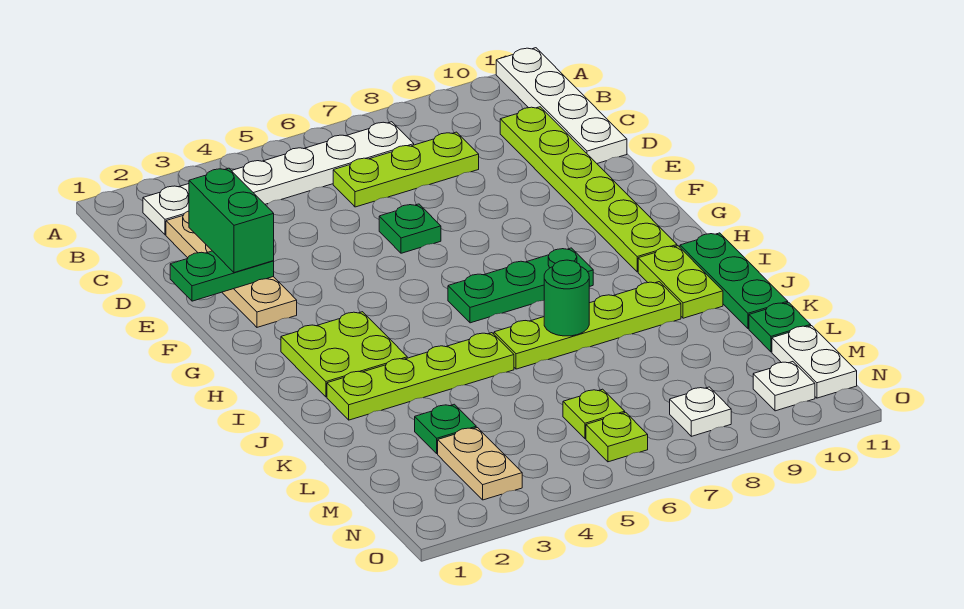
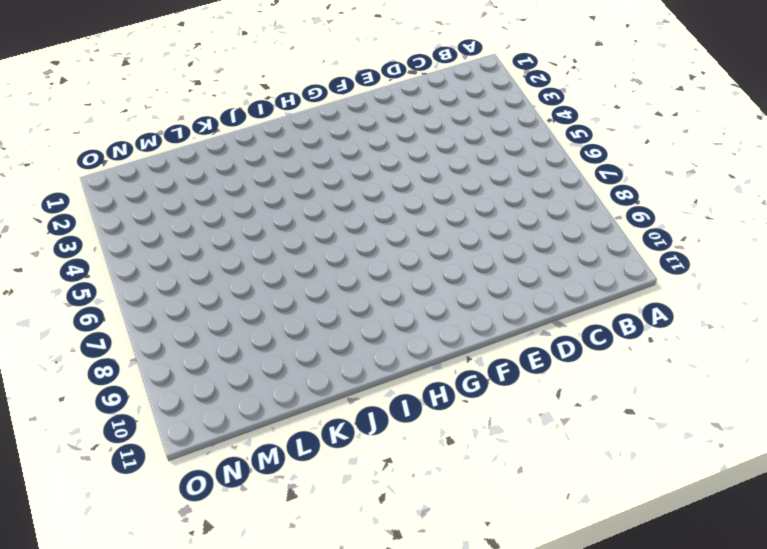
none -> white plate A11:D11 level 1
none -> white plate B2:B7 level 1
none -> tan plate C2:F2 level 1

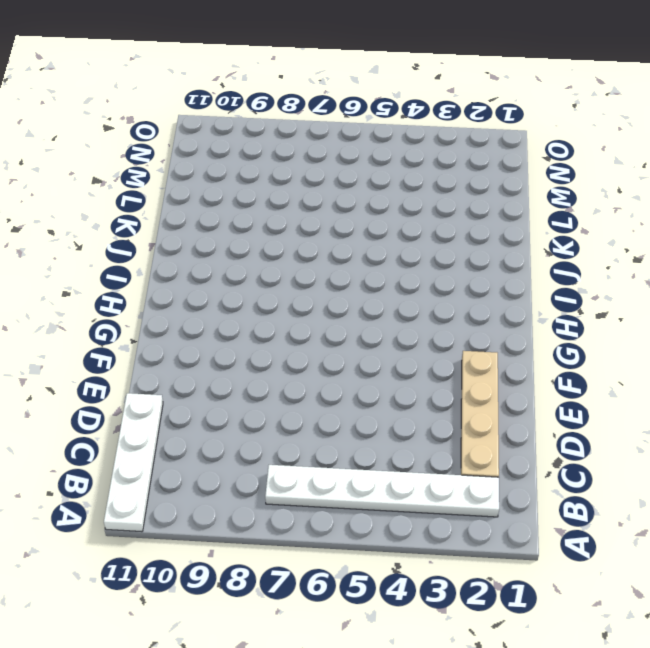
none -> lime plate C6:C8 level 1
none -> lime plate C10:H10 level 1
none -> green plate E6 level 1

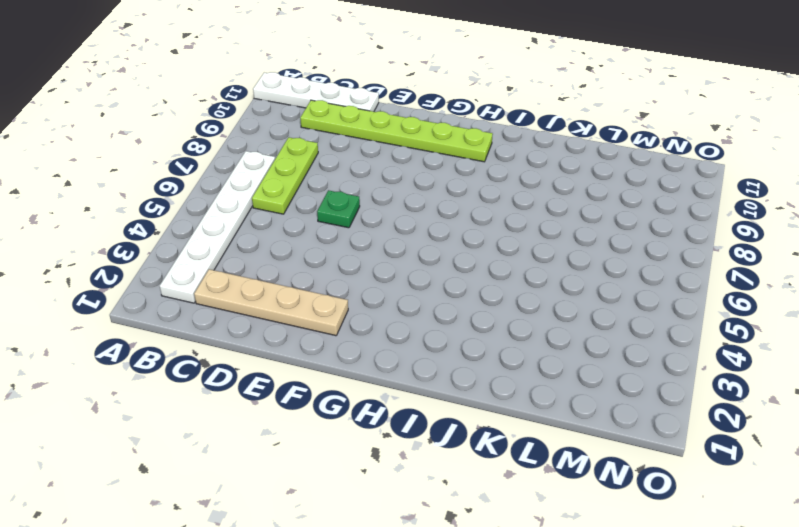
none -> lime plate H2:I3 level 1
none -> green plate H6:H8 level 1
none -> lime plate I10:J10 level 1

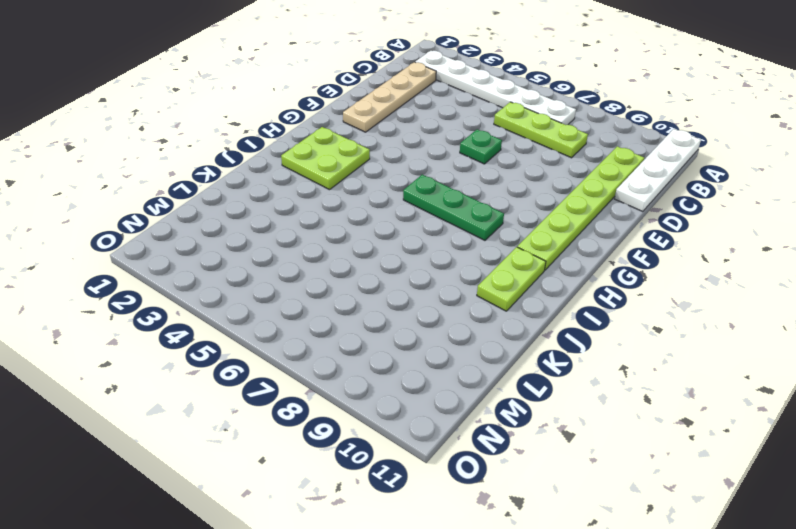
none -> green plate I11:K11 level 1
none -> lime plate J2:J5 level 1
none -> lime plate J6:J9 level 1

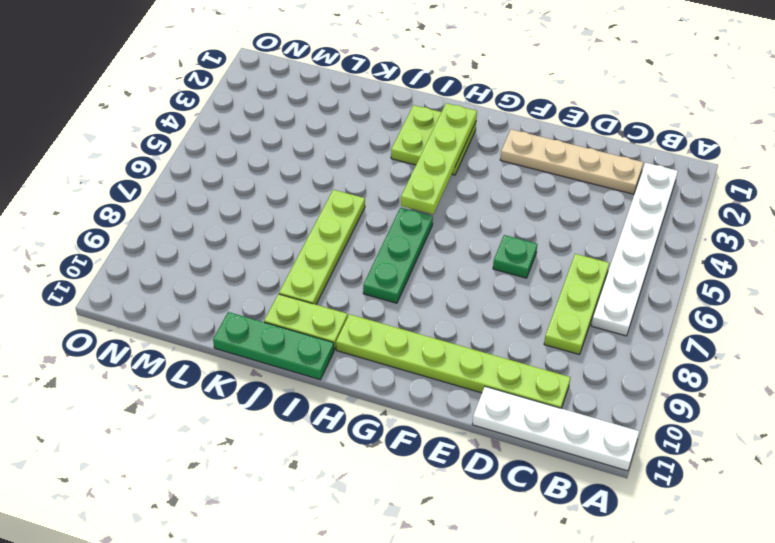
lime plate H2:H5 level 2 -> lime plate J2:J5 level 1
none -> green plate L3 level 1
none -> green plate L11 level 1
none -> tan plate M3:N3 level 1

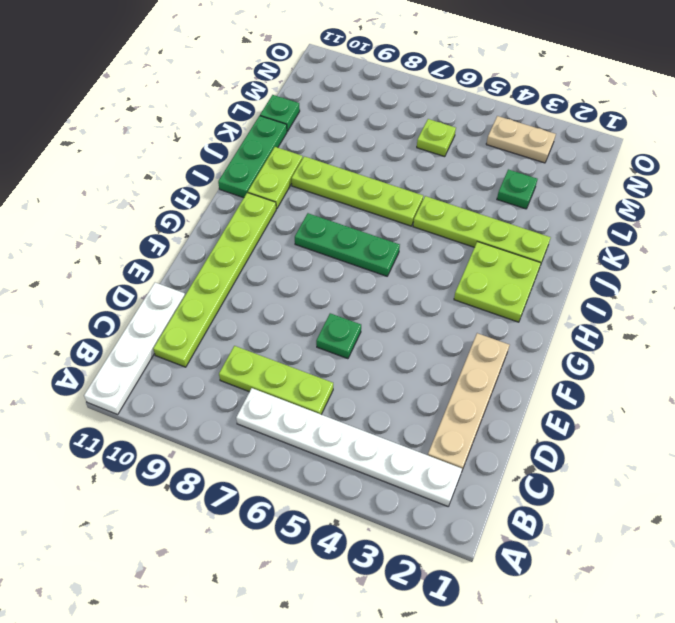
tan plate N3:N4 level 1 -> tan plate M3:N3 level 1
none -> white plate M11:N11 level 1
none -> lime plate N6 level 1
none -> white plate N8 level 1

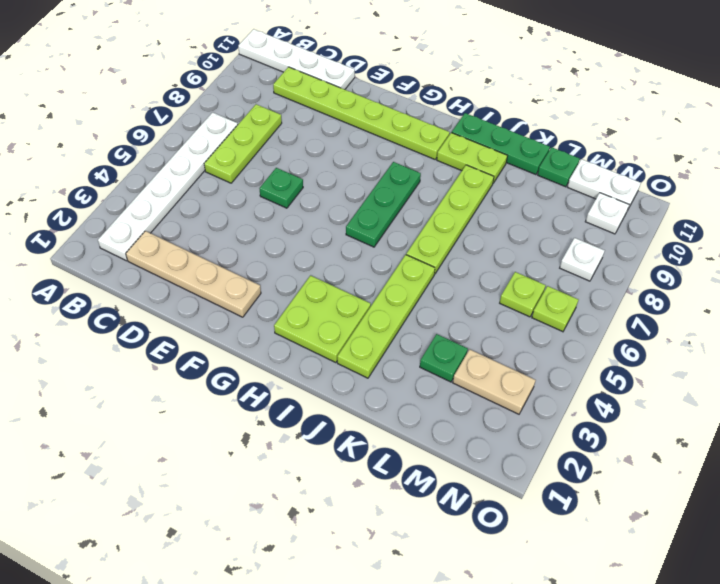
none -> green plate E1:E2 level 2
none -> green round brick J7 level 2
none -> green brick D2:E2 level 3

